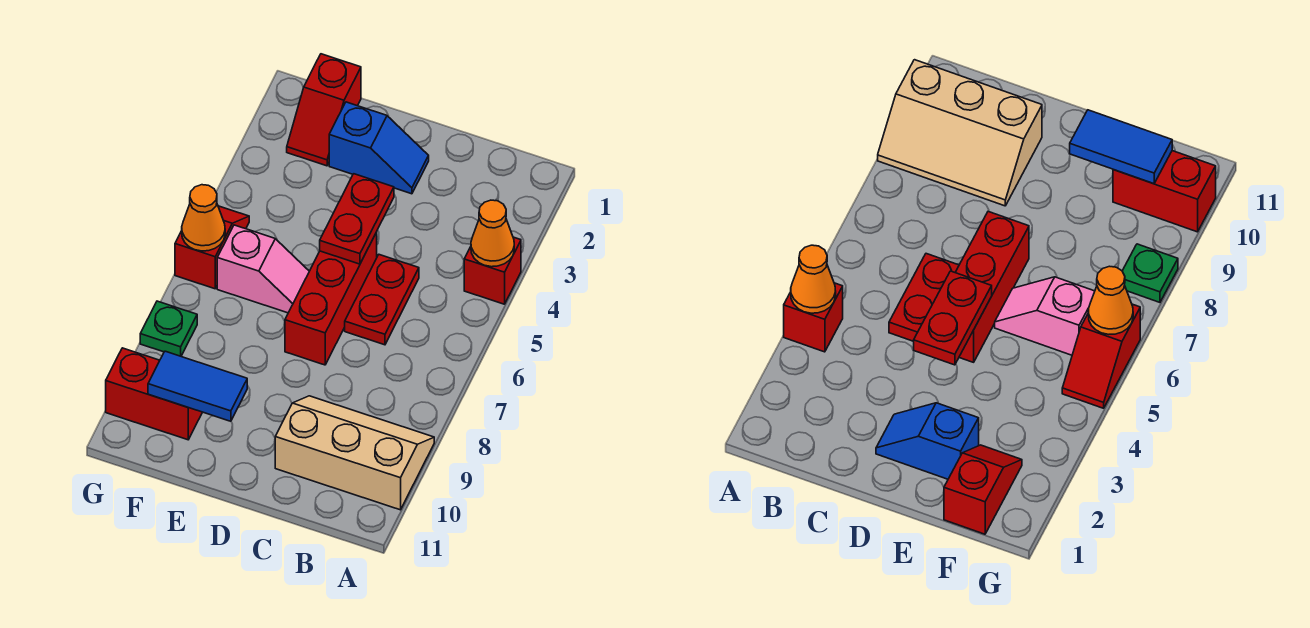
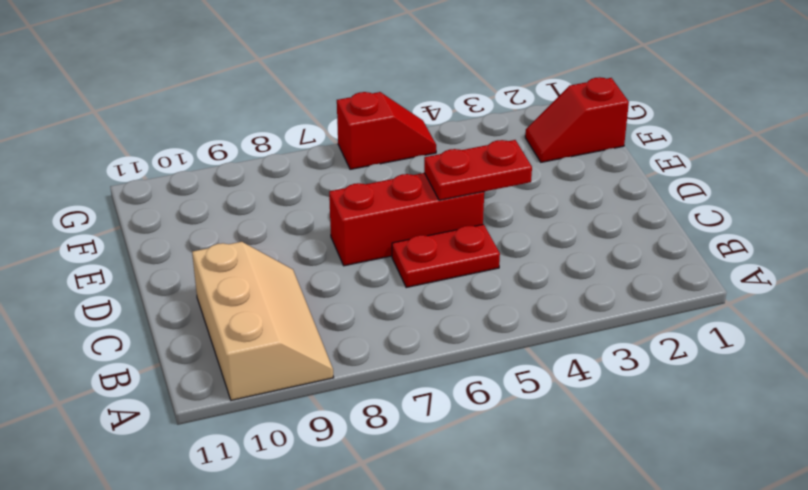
none -> red brick A4 level 1
none -> blue slope D2:E2 level 1 top E
none -> pink slope E6:F6 level 1 top F

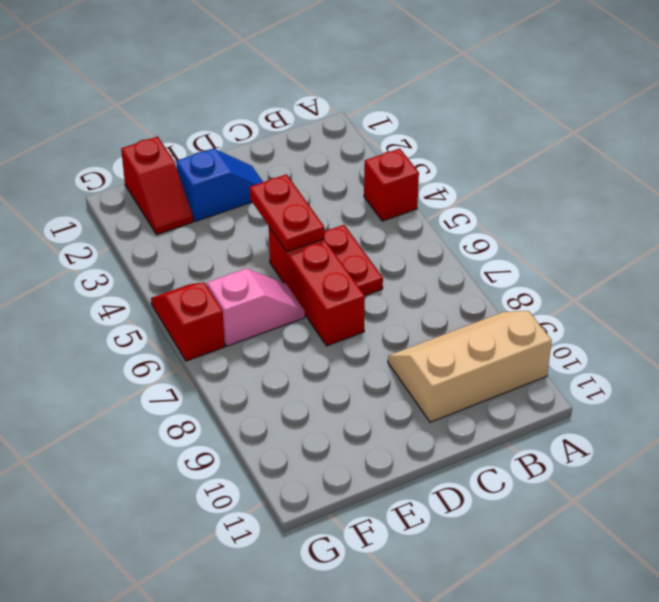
none -> red brick F10:G10 level 1
none -> green plate G8 level 1
none -> orange cone A4 level 2

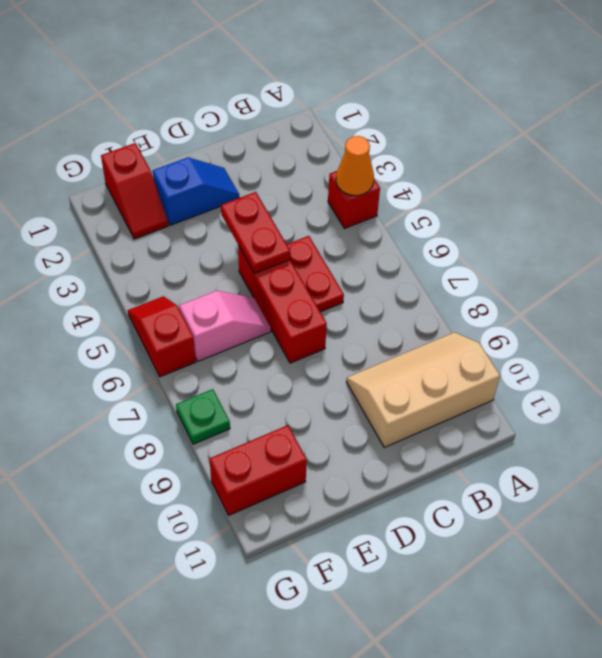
none -> blue tile E10:F10 level 2
none -> orange cone G6 level 2

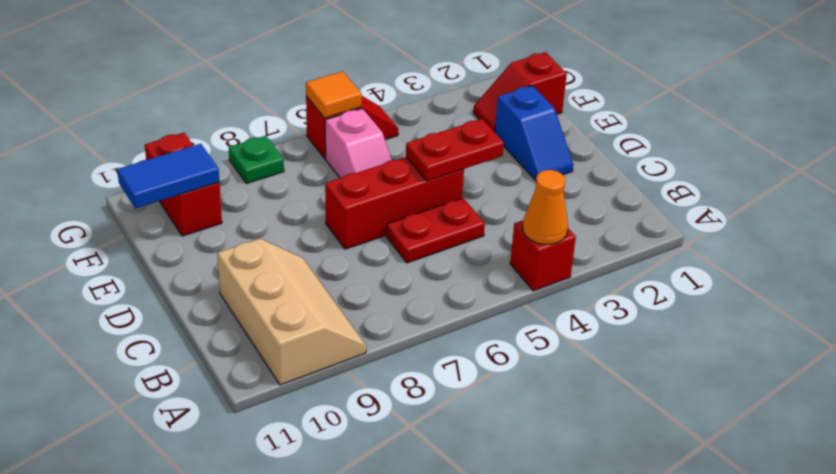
blue tile F10:F11 level 2 -> blue tile E10:F10 level 2
orange tile G6 level 2 -> orange cone G6 level 2

